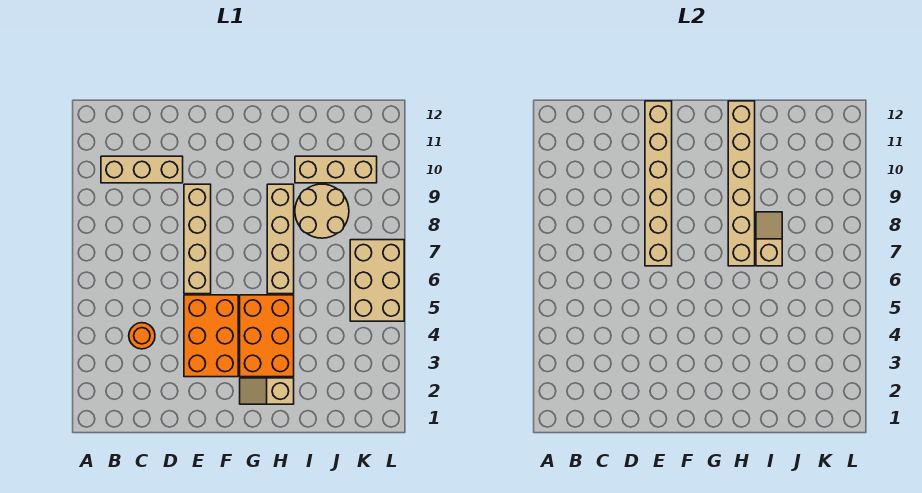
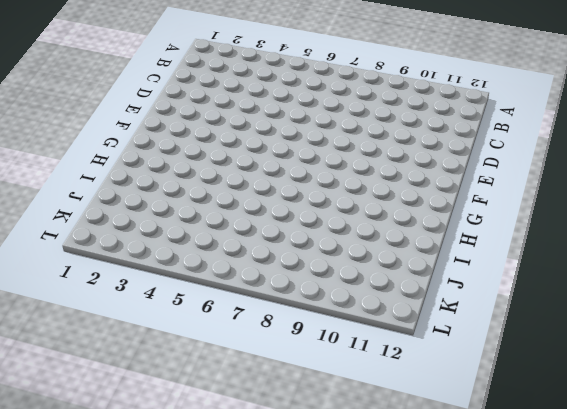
none -> tan brick B10:D10 level 1
none -> orange round brick C4 level 1
none -> orange brick E3:F5 level 1

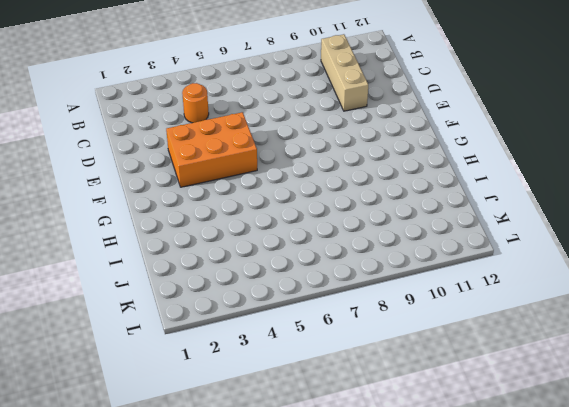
none -> tan brick E6:E9 level 1
none -> tan slope G2:H2 level 1 top H
none -> orange brick G3:H5 level 1

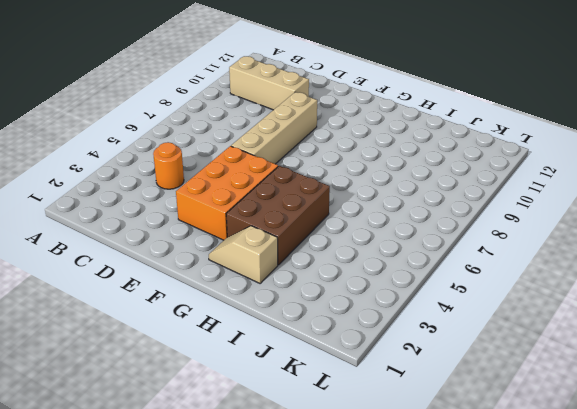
brown brick G3:H5 level 1 -> orange brick G3:H5 level 1
none -> tan brick H6:H9 level 1
none -> tan round brick I8:J9 level 1
none -> tan brick I10:K10 level 1

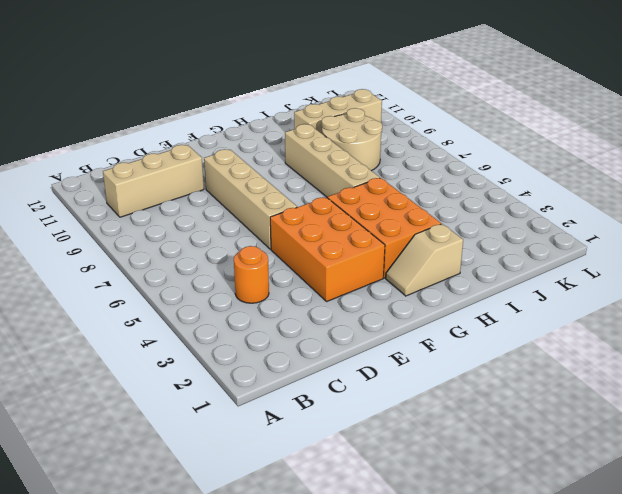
none -> tan brick K5:L7 level 1
none -> tan brick E7:E12 level 2
none -> tan brick H7:H12 level 2

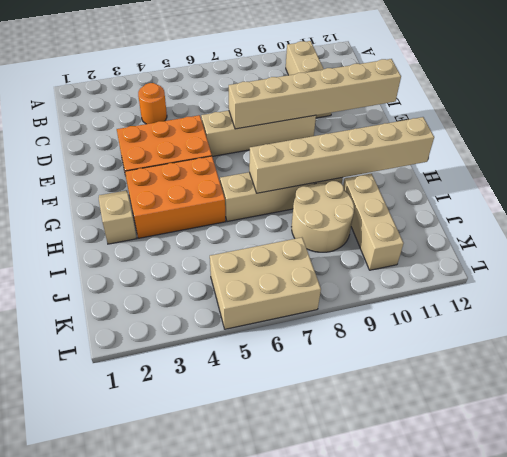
none -> tan slope I7:I8 level 2 top 7

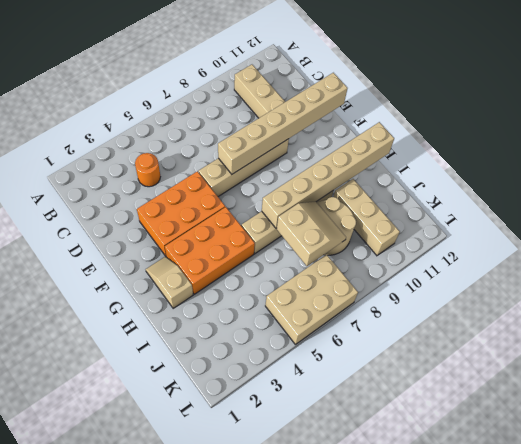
tan slope I7:J8 level 2 top 7 -> tan slope I7:I8 level 2 top 7

